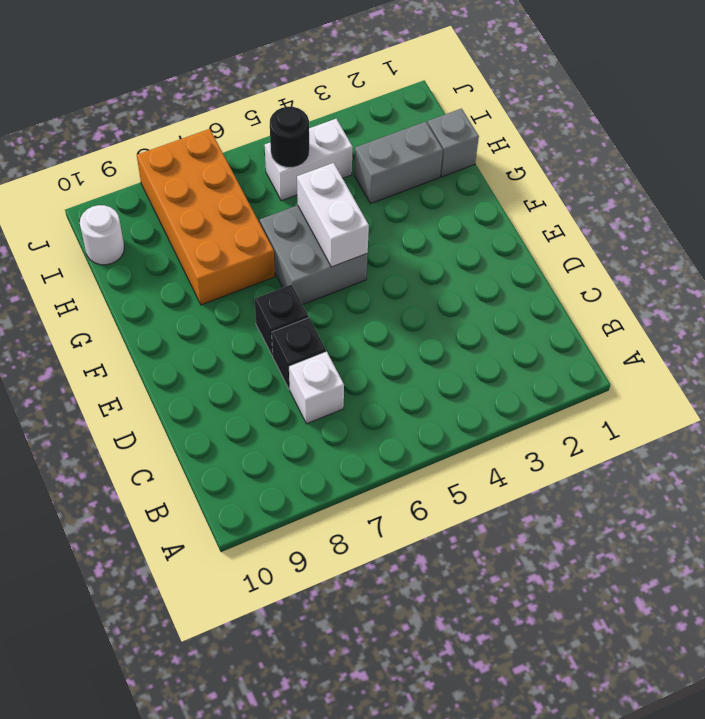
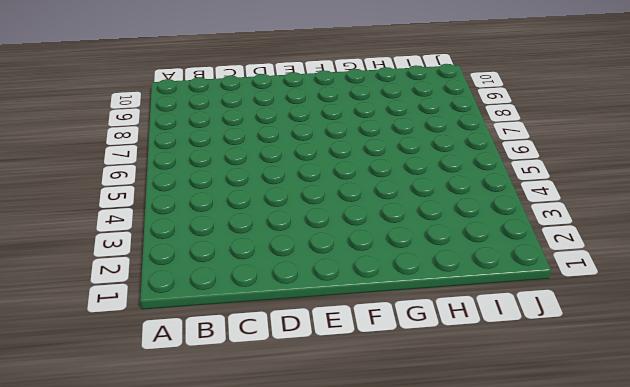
none -> white brick C7 level 1
none -> black brick D7 level 1

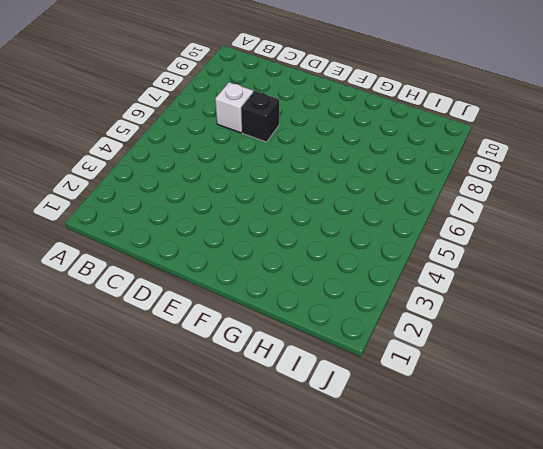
none -> black brick E7 level 1
none -> grey brick F5:G6 level 1

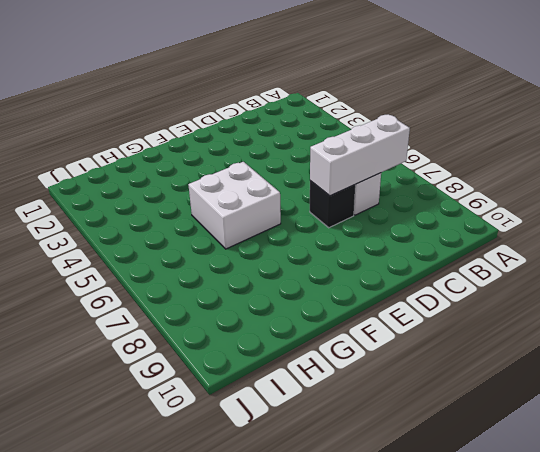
white brick B7:D7 level 2 -> none
white brick F5:G6 level 1 -> grey brick F5:G6 level 1
none -> black brick E7 level 1
none -> orange brick G7:J8 level 1

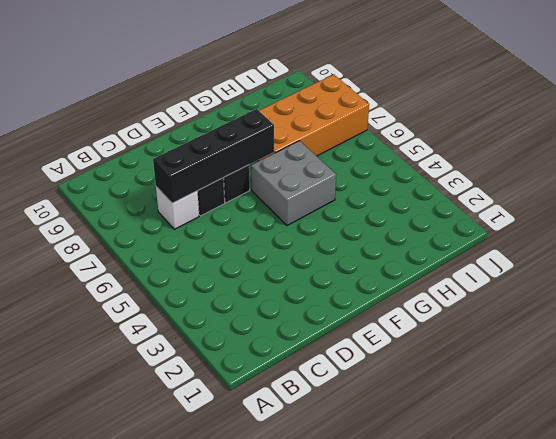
black brick C7:F7 level 2 -> none
none -> grey brick H1 level 1
none -> grey brick H2:H3 level 1

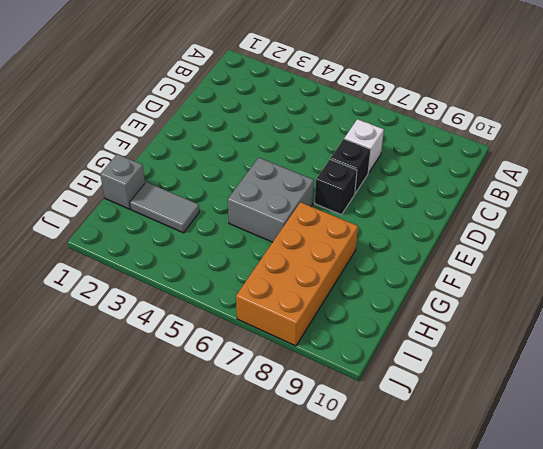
grey tile H2:H3 level 1 -> grey brick H2:H3 level 1
none -> white brick I4:I5 level 1
none -> white round brick I10 level 1

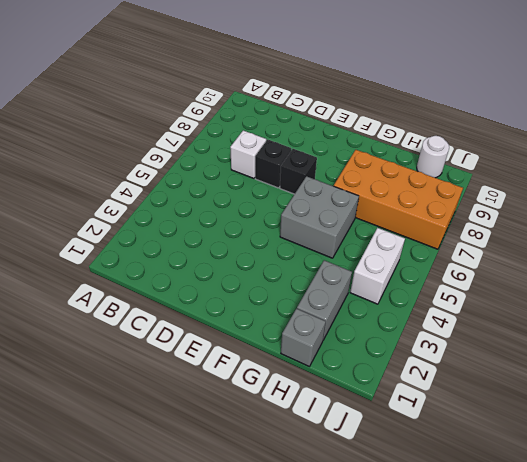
none -> white brick F5:G5 level 2
none -> black round brick I5 level 2

